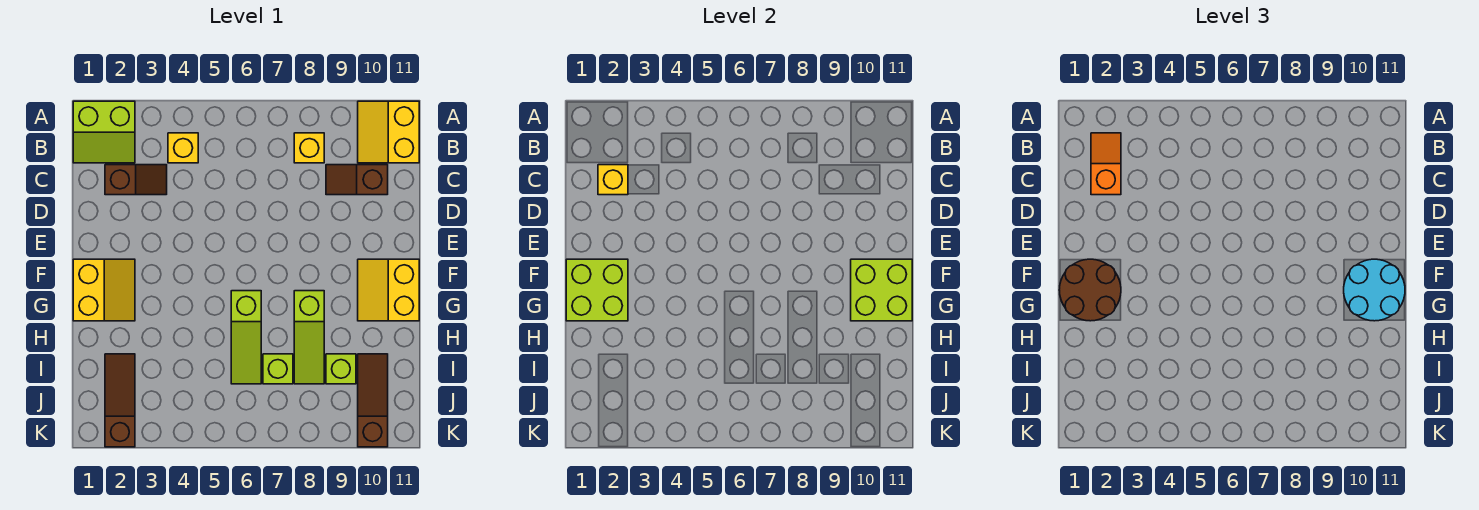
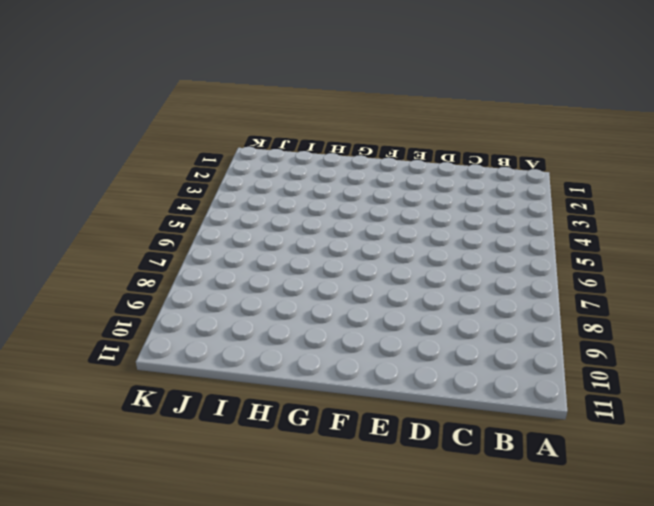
none -> lime slope A1:B2 level 1 top A
none -> yellow slope A10:B11 level 1 top 11
none -> yellow brick B4 level 1

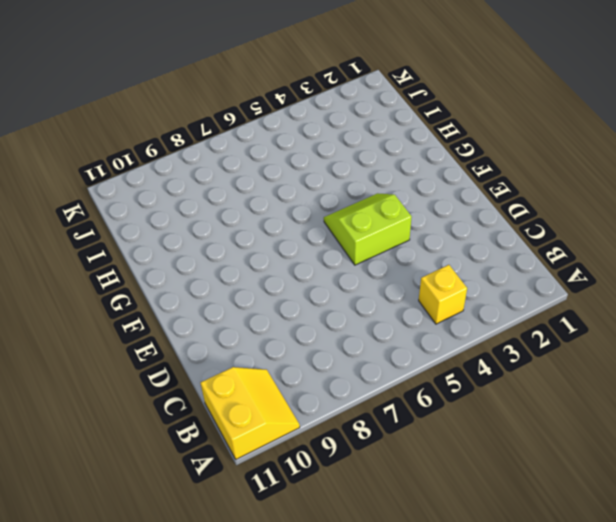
lime slope E4:F5 level 1 top E -> lime slope A1:B2 level 1 top A
none -> yellow brick B8 level 1
none -> brown slope C2:C3 level 1 top 2
none -> brown slope C9:C10 level 1 top 10

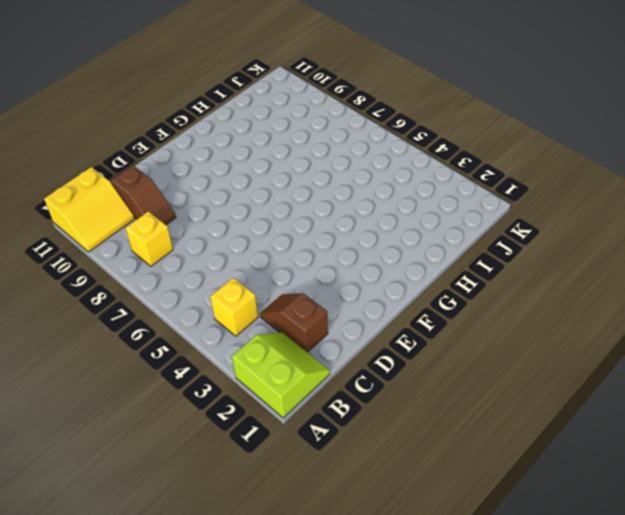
none -> yellow slope F1:G2 level 1 top 1
none -> yellow slope F10:G11 level 1 top 11
none -> lime slope G6:I6 level 1 top G

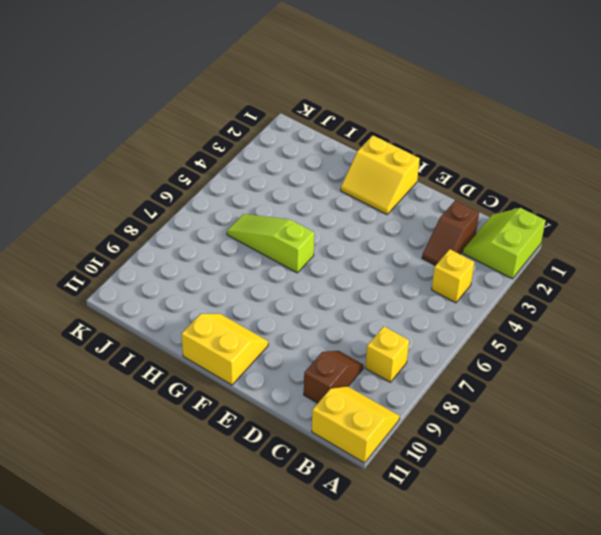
none -> lime slope G8:I8 level 1 top G
none -> brown slope I2:K2 level 1 top K
none -> lime brick I7 level 1

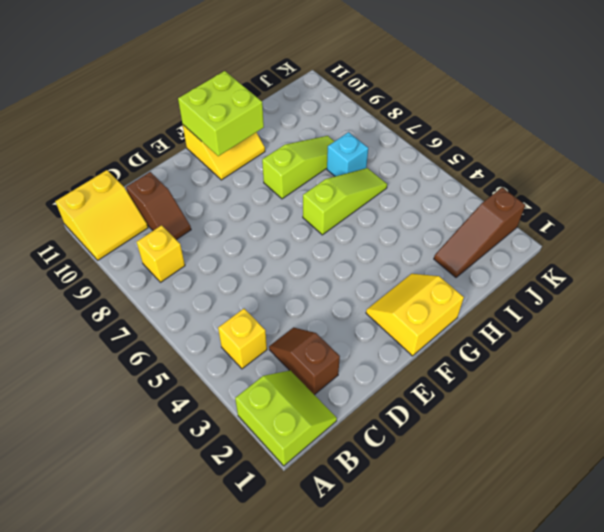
cyan brick I7 level 1 -> lime brick I7 level 1
none -> lime brick I9 level 1
none -> brown slope I10:K10 level 1 top K
none -> yellow brick C2 level 2

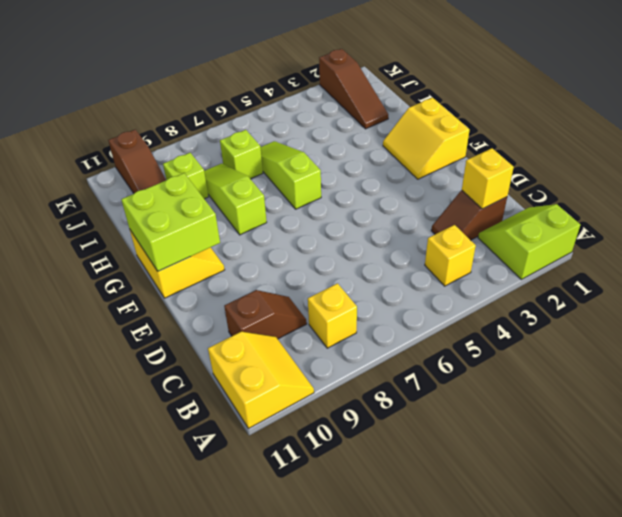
none -> lime brick F1:G2 level 2
none -> orange slope B2:C2 level 3 top C
none -> brown round brick F1:G2 level 3

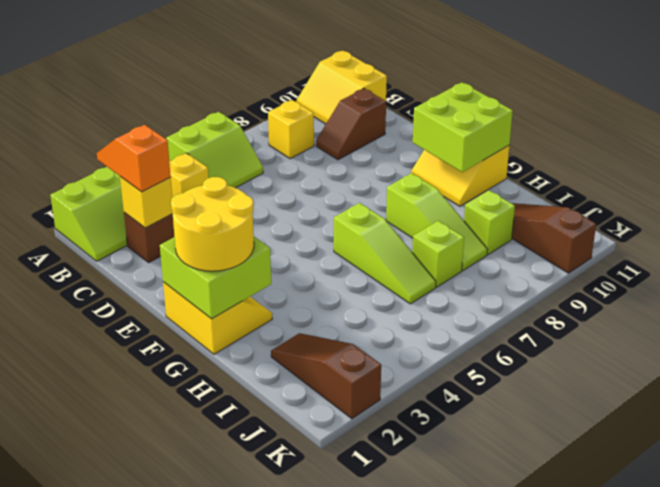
lime slope A5:B6 level 1 top A -> none
yellow round brick F1:G2 level 3 -> brown round brick F1:G2 level 3
none -> cyan round brick F10:G11 level 3

